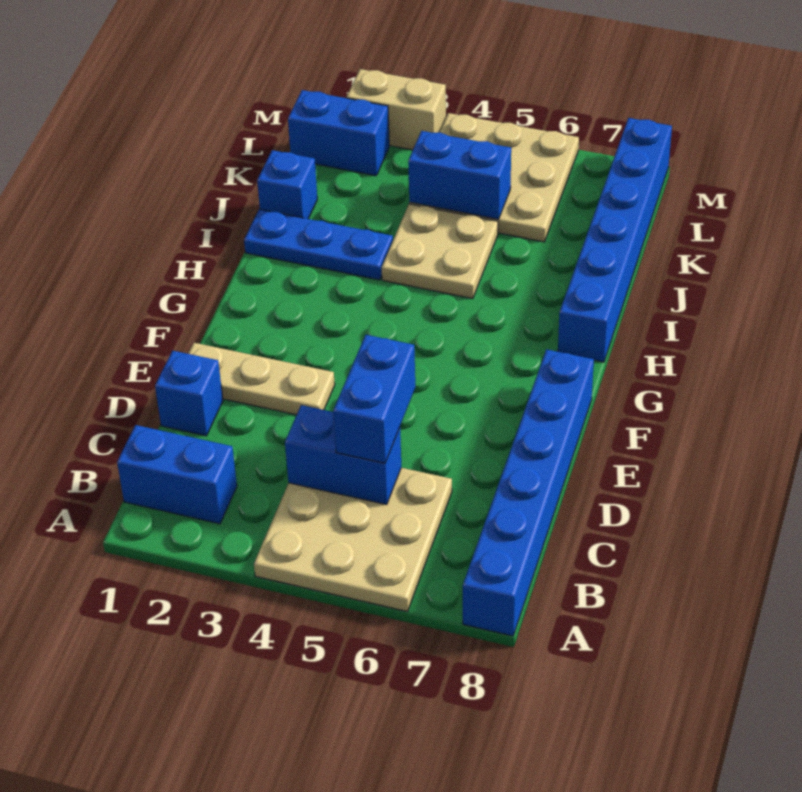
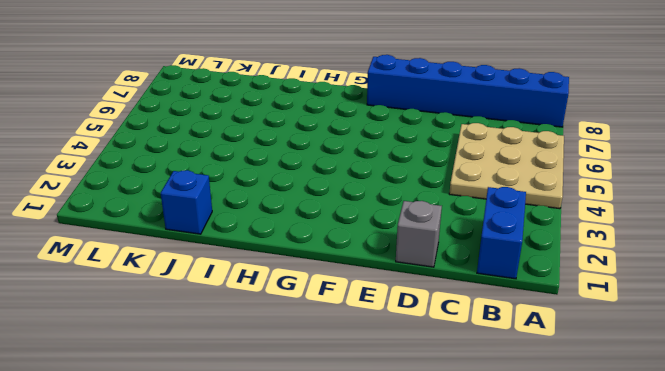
grey brick D1 level 1 -> blue brick D1 level 1
none -> tan plate E1:E3 level 1
none -> blue brick H8:M8 level 1
none -> blue plate I1:I3 level 1

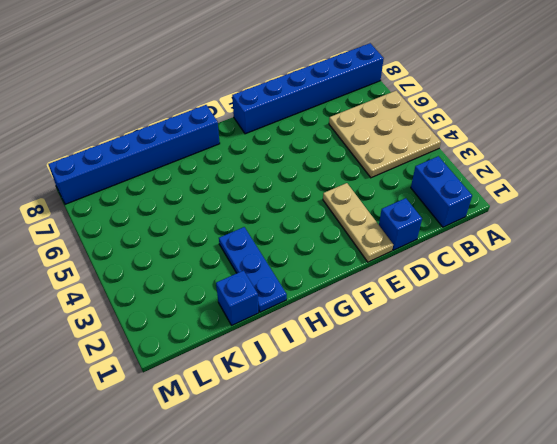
none -> tan plate I4:J5 level 1
none -> tan plate K4:M6 level 1
none -> blue brick L1:L2 level 1

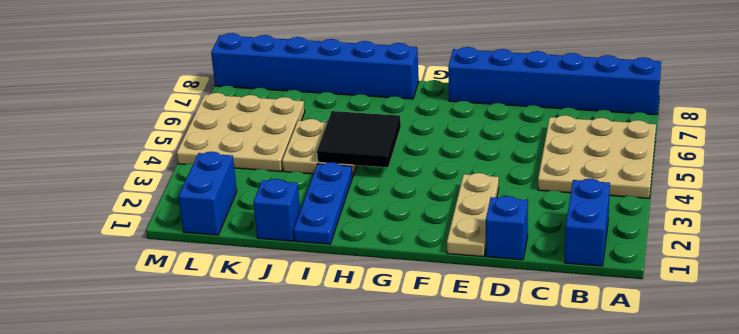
black tile H4:I5 level 2 -> none
none -> tan brick M2:M3 level 1
none -> blue brick C4:C5 level 2
none -> blue brick K4:K5 level 2

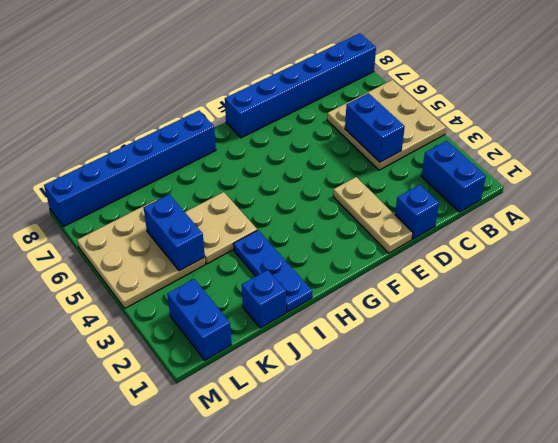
none -> tan brick M2:M3 level 1
none -> blue brick C5:D5 level 3

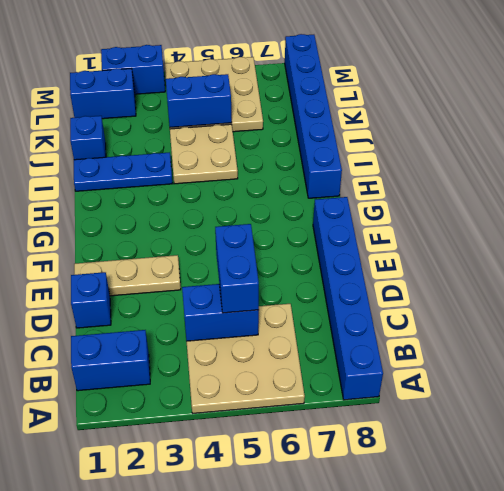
blue brick M2:M3 level 1 -> tan brick M2:M3 level 1

